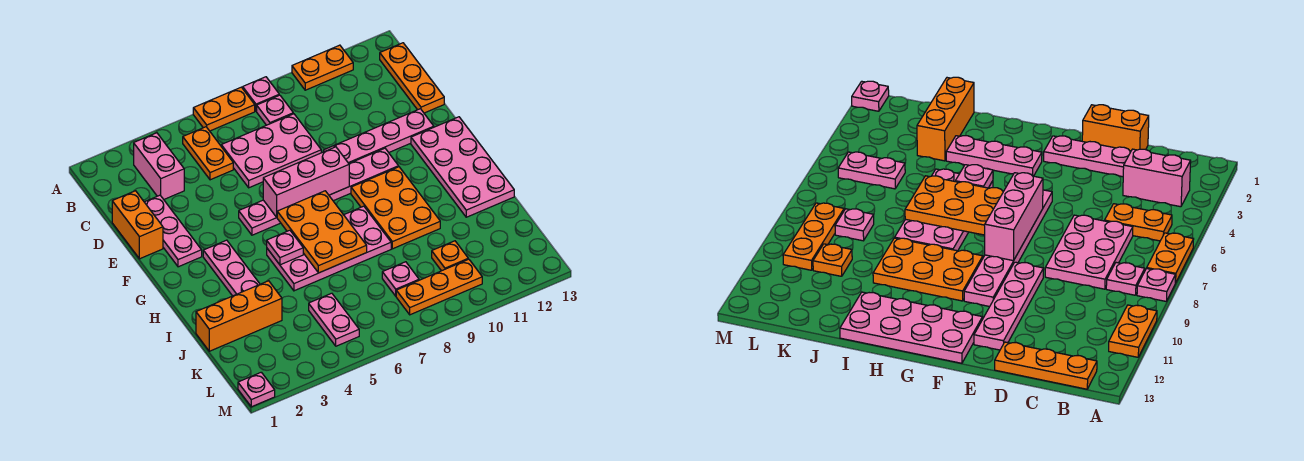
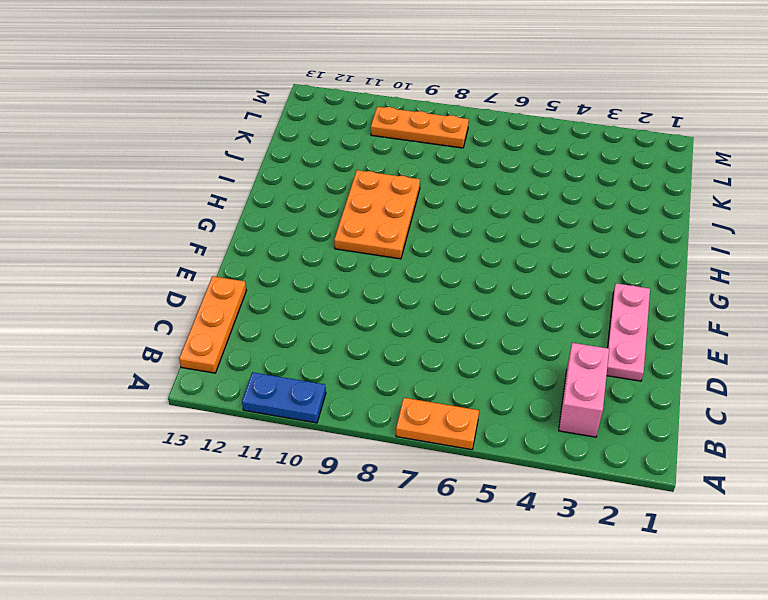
blue plate A10:A11 level 1 -> orange plate A10:A11 level 1
none -> pink plate A8 level 1
none -> orange plate B5:C5 level 1
none -> pink plate B8 level 1

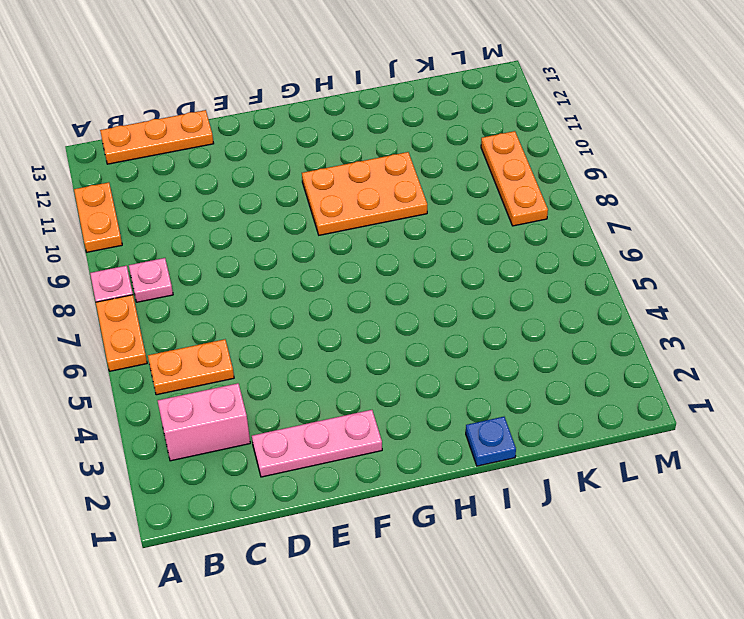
blue plate I1 level 1 -> none
none -> pink plate C6:D8 level 1
none -> orange brick D1:E1 level 1
none -> pink plate E9:E12 level 1

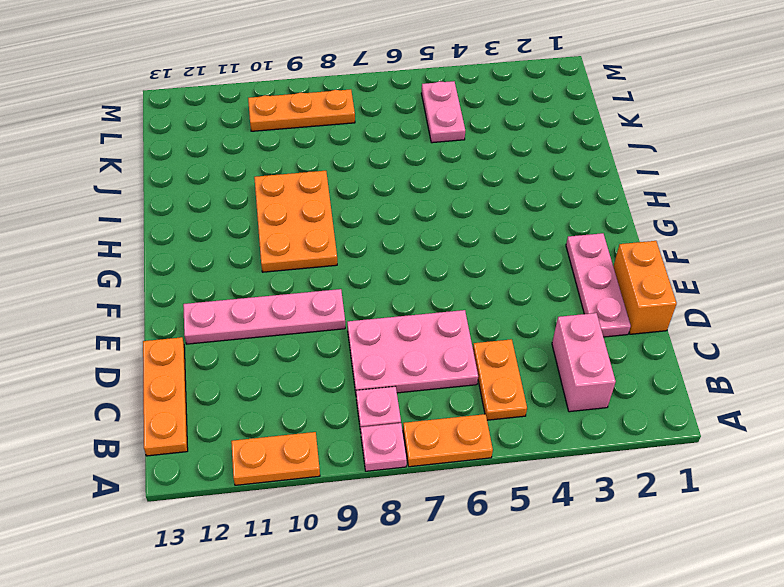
none -> pink plate F5:F10 level 1
none -> pink plate F12:I13 level 1
none -> pink plate G3:I3 level 1

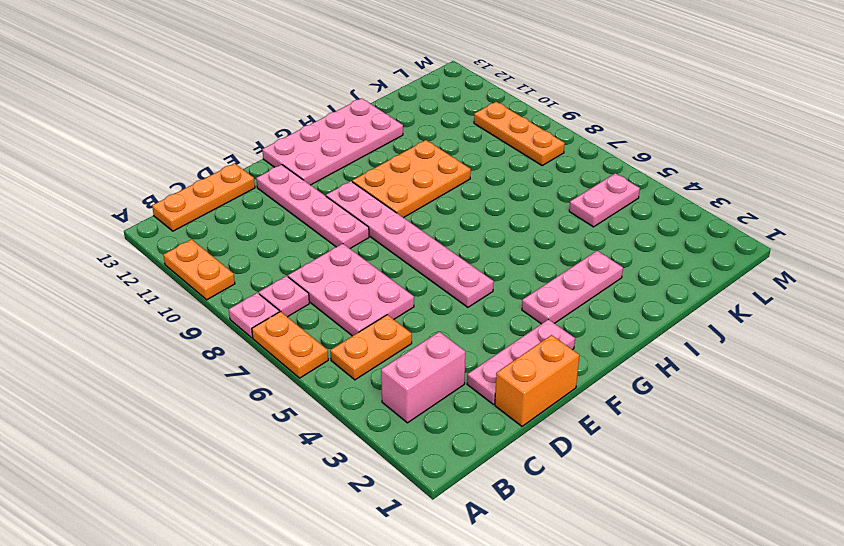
none -> pink plate H5:I8 level 1
none -> orange brick J1:J3 level 1
none -> pink plate K8 level 1

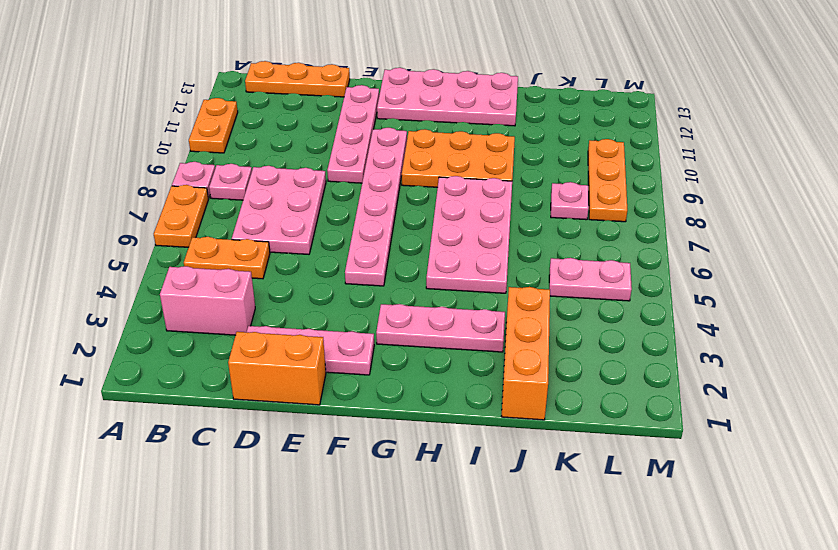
none -> orange plate K10 level 1
none -> pink plate M1 level 1
none -> pink brick F6:F8 level 2

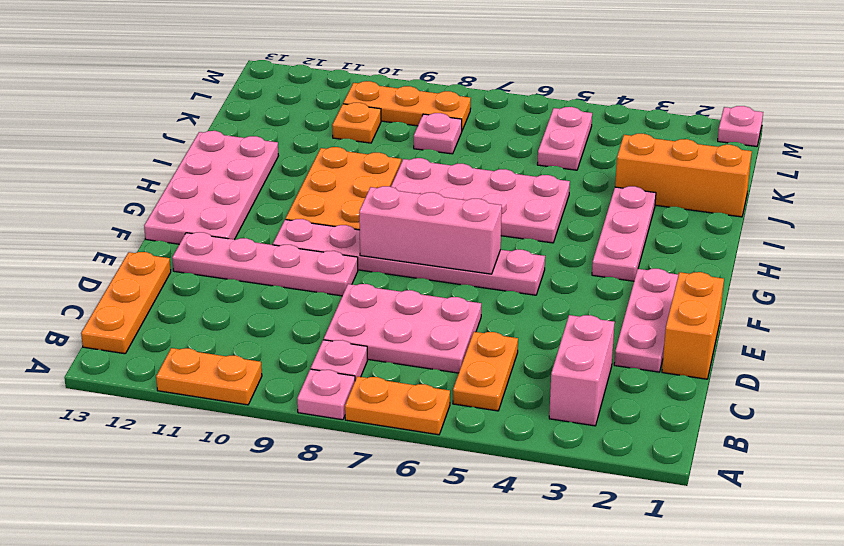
none -> orange plate G6:I7 level 2
none -> pink plate H5 level 2

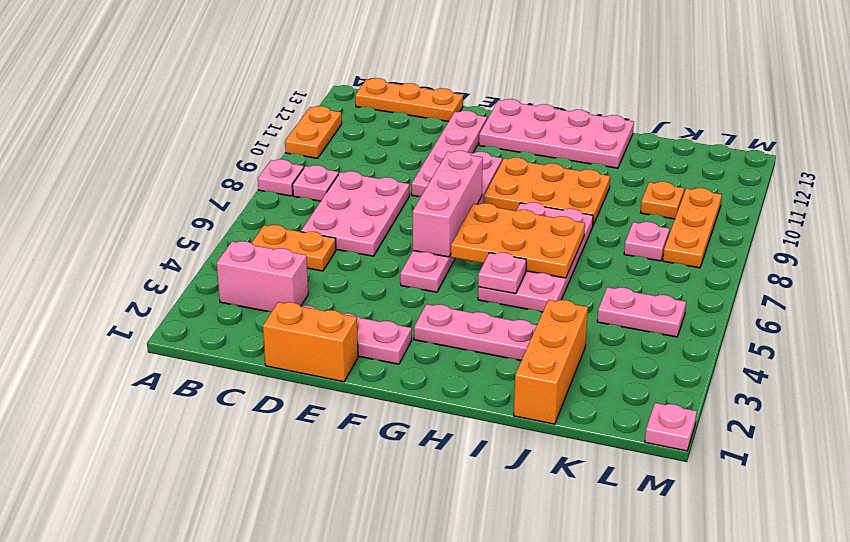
none -> orange plate A6:A7 level 1

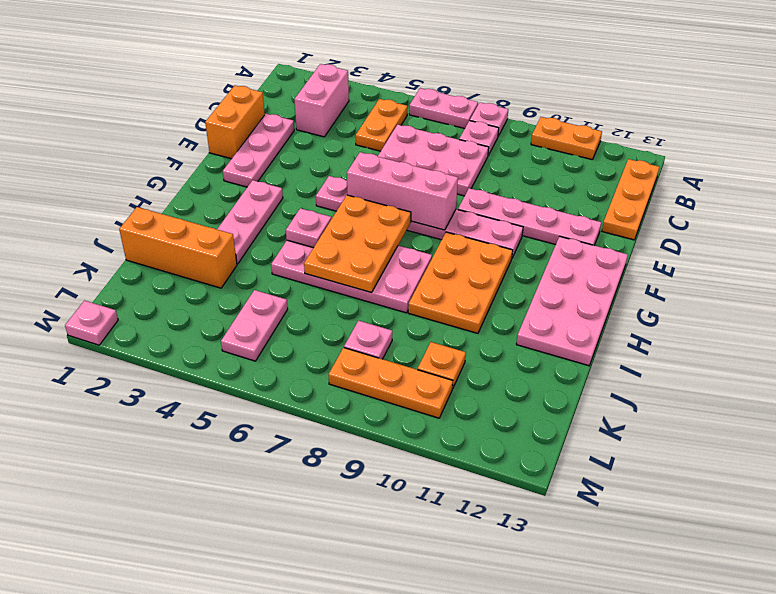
pink plate A6:A7 level 1 -> orange plate A6:A7 level 1

